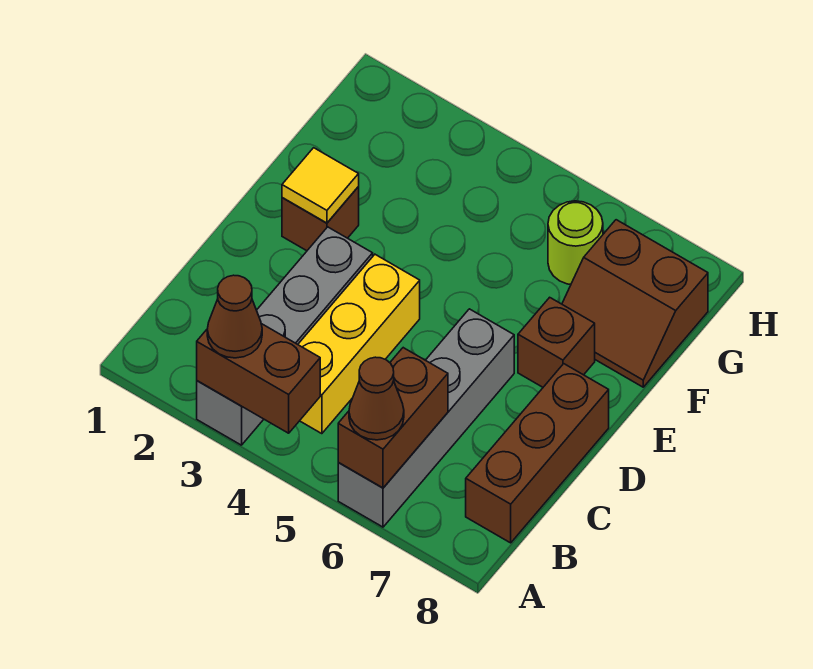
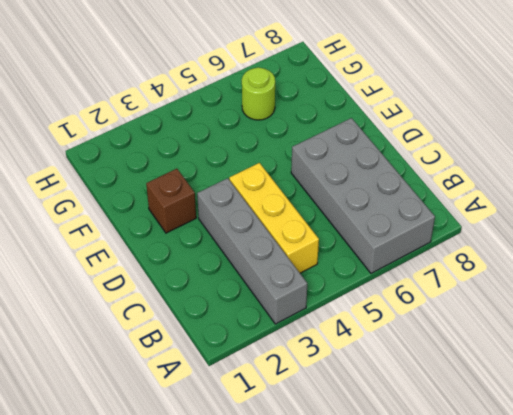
grey brick A6:D7 level 1 -> grey brick A6:D6 level 1
none -> brown brick B8:D8 level 1
none -> brown brick E7 level 1
none -> brown slope F7:G8 level 1 top G

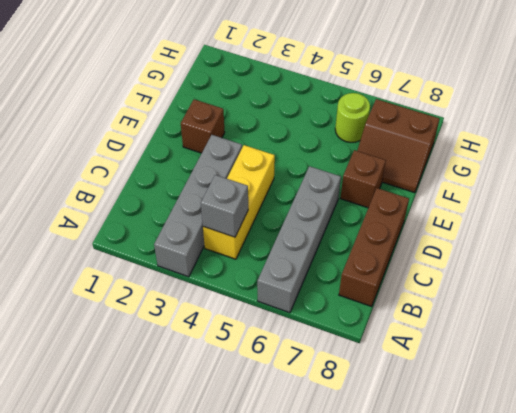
grey brick B4 level 2 -> none
none -> brown brick A3:A4 level 2
none -> brown brick A6:B6 level 2
none -> yellow tile E2 level 2

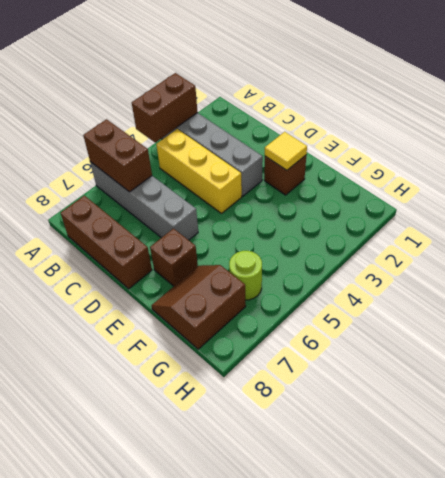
none -> brown cone A3 level 3
none -> brown cone A6 level 3

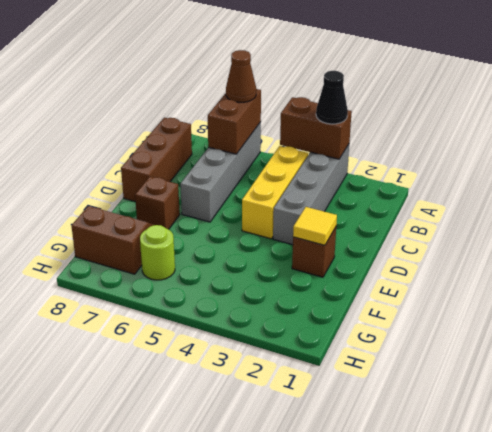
black cone A3 level 3 -> brown cone A3 level 3

